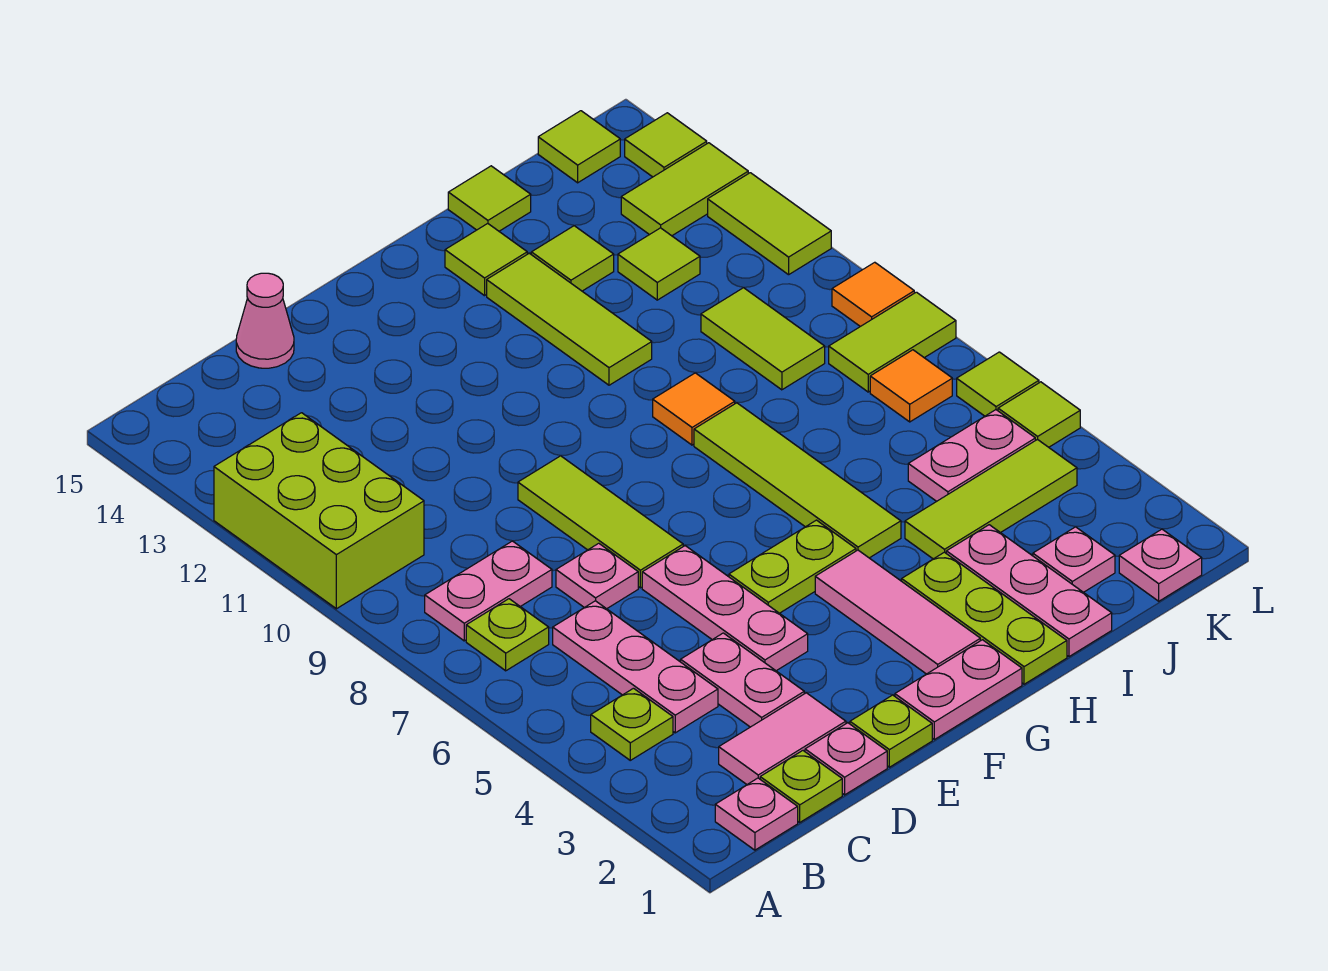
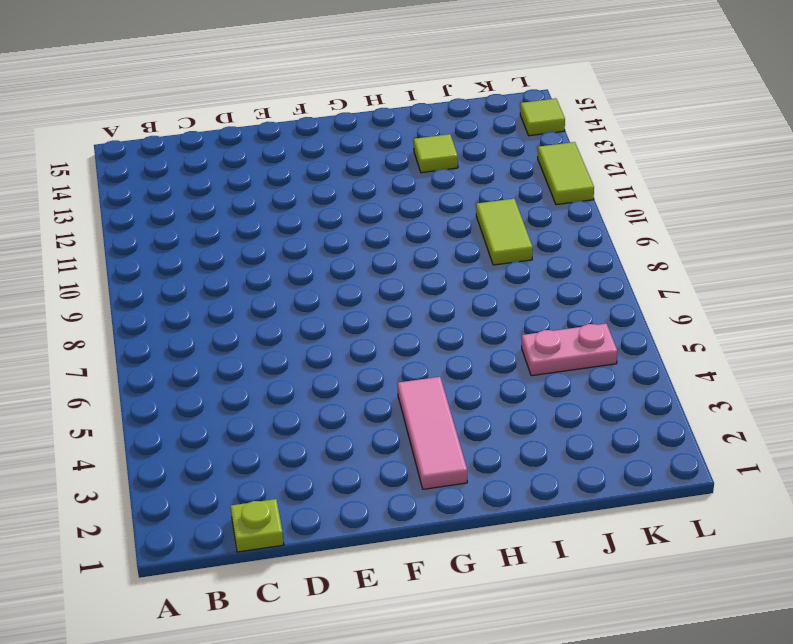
none -> lime brick A10:B12 level 1
none -> pink plate B1 level 1
none -> lime plate B4 level 1
none -> lime plate B7 level 1

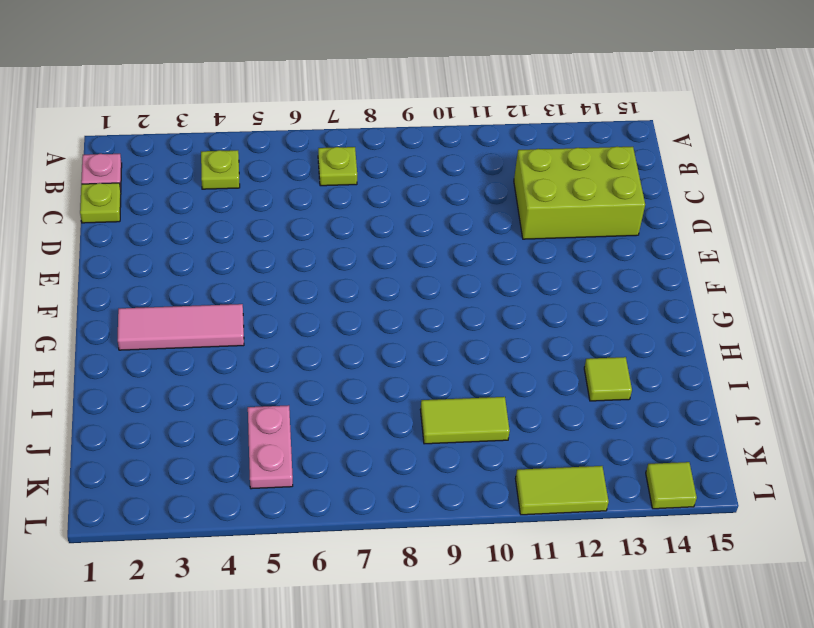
lime brick C12:D14 level 1 -> lime brick A10:B12 level 1
none -> pink plate B8:C8 level 1
none -> pink tile C2:D2 level 1
none -> pink plate C4:C6 level 1
none -> pink plate D1 level 1

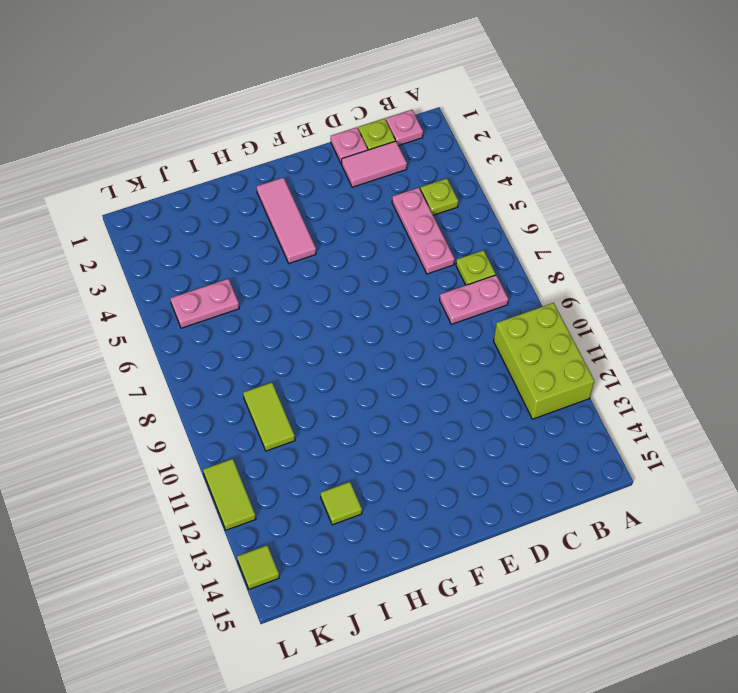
none -> pink plate D3:D4 level 1
none -> pink plate D7 level 1
none -> pink cone D15 level 1
none -> lime plate E1 level 1

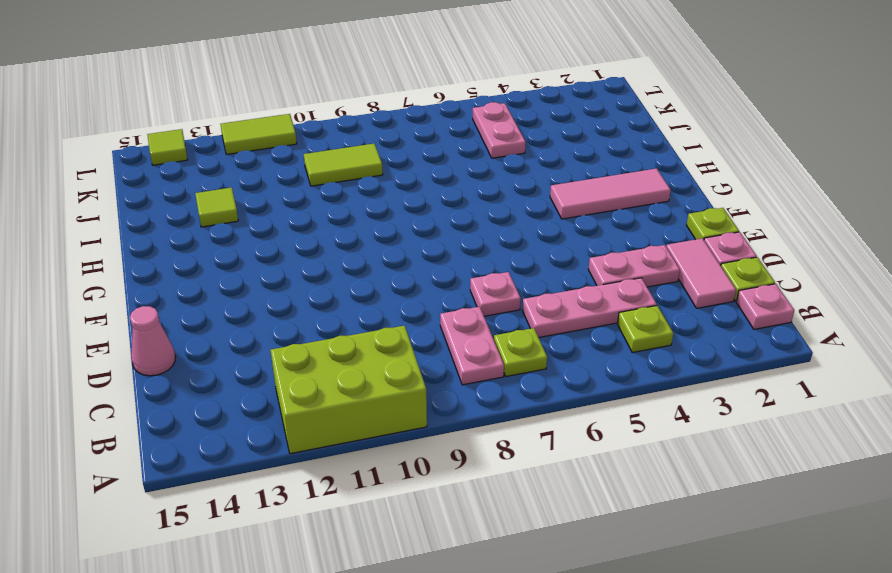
none -> pink plate E4:E6 level 1
none -> lime tile E7:E9 level 1
none -> pink plate F1:G1 level 1
none -> lime plate F5:G5 level 1

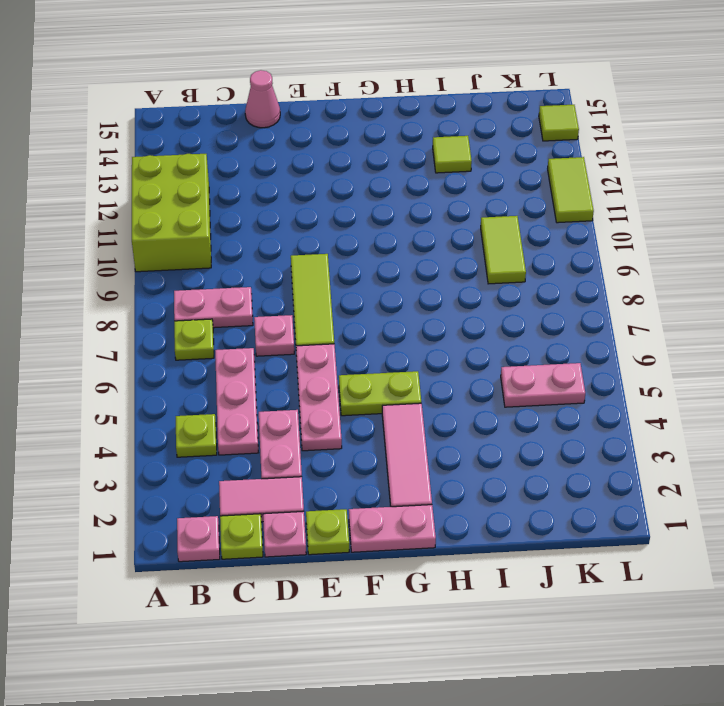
none -> lime plate H1:H3 level 1
none -> lime tile H5:H8 level 1
none -> orange tile H9 level 1
none -> lime tile H11:H13 level 1

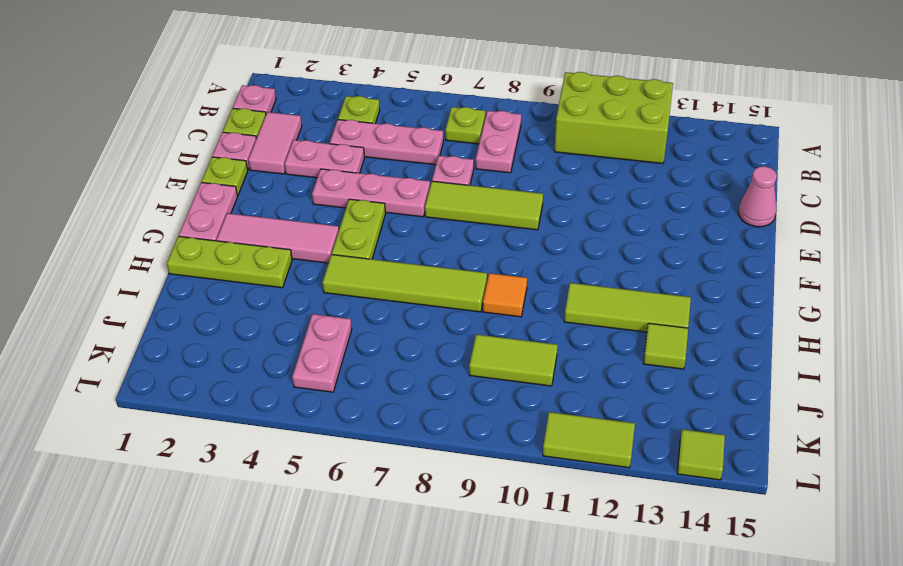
none -> lime tile H14 level 1
none -> pink plate I1:I3 level 1
none -> lime tile I4:K4 level 1
none -> lime tile I15 level 1

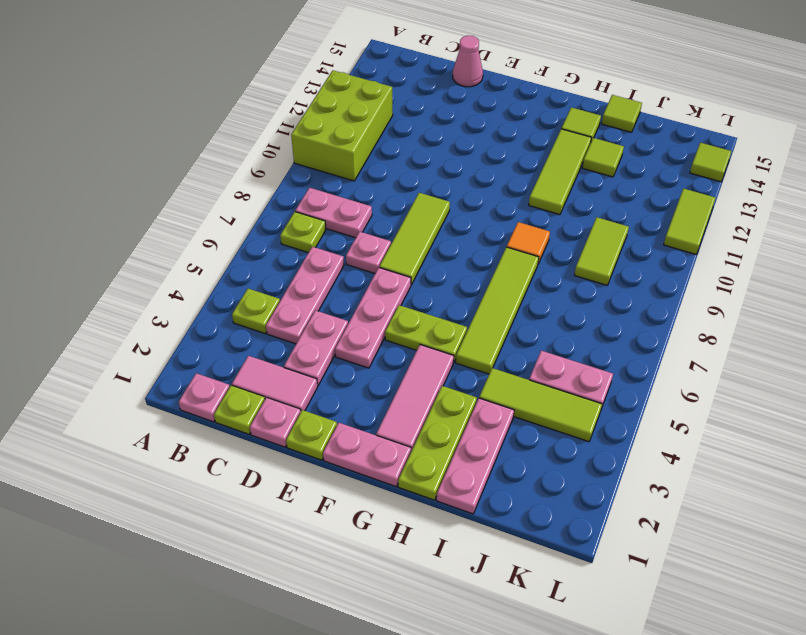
none -> pink plate J2 level 1
none -> lime tile J12 level 1
none -> pink plate K1 level 1
none -> orange tile K7 level 1

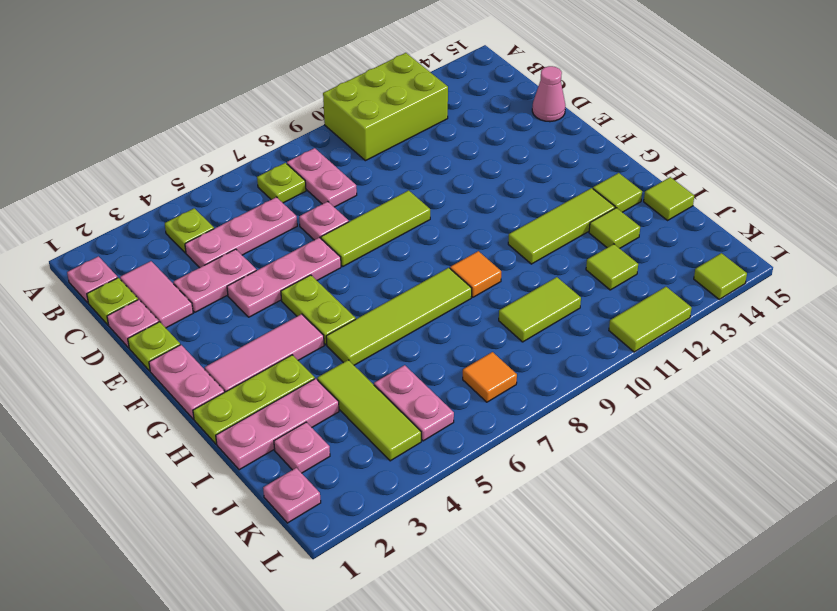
none -> lime tile K8:L8 level 1
none -> lime tile K13:L13 level 1
none -> lime tile K15 level 1
none -> lime tile L5 level 1

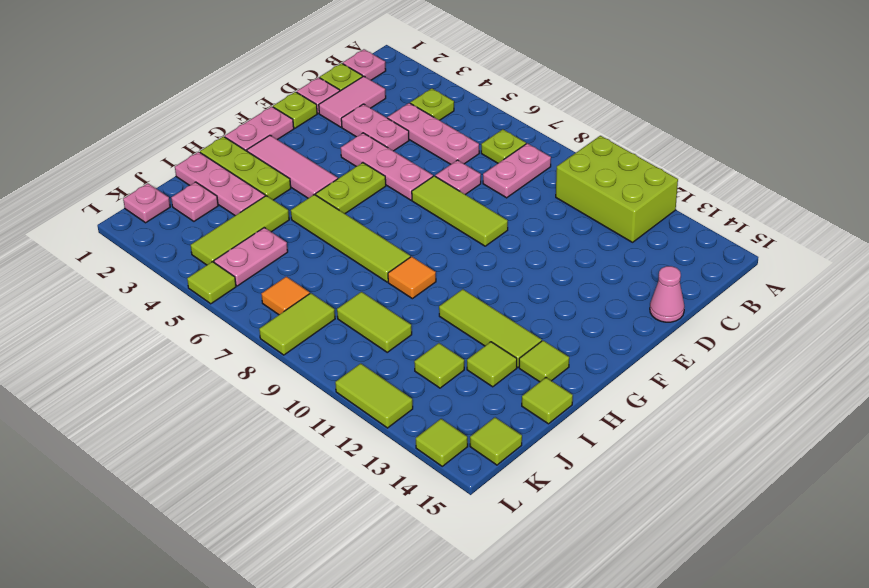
none -> lime tile K13:L13 level 1
none -> lime tile L6 level 1
none -> orange tile L9 level 1

